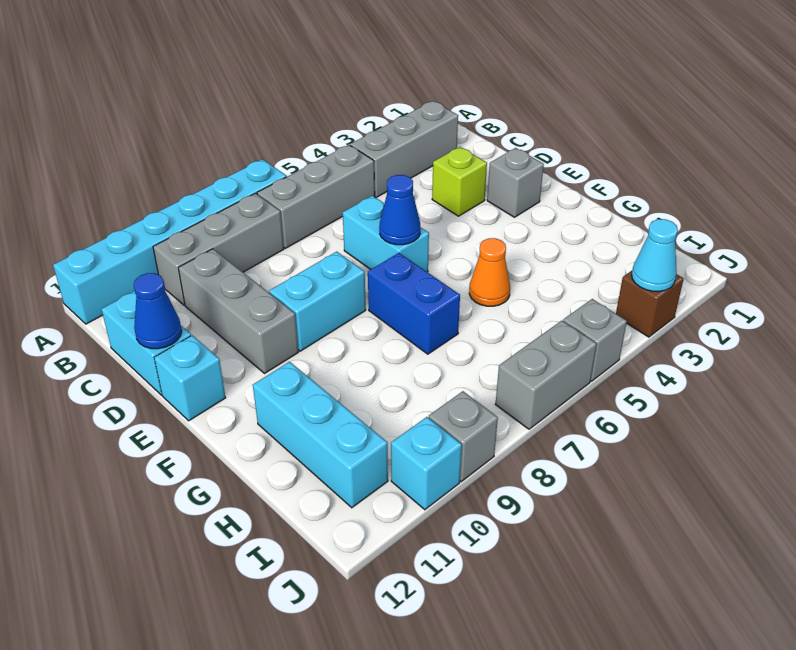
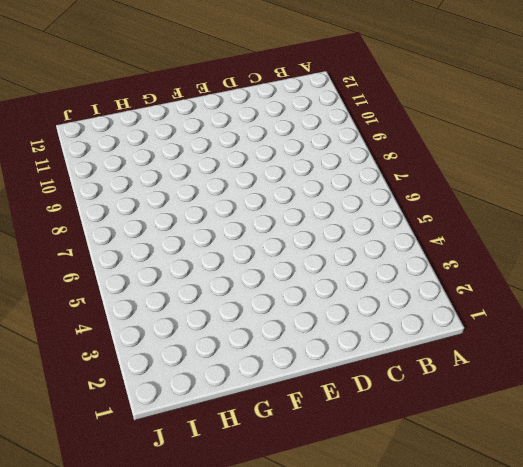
none -> cyan brick A7:A12 level 1
none -> grey brick B2:B4 level 1
none -> grey brick B5:B7 level 1

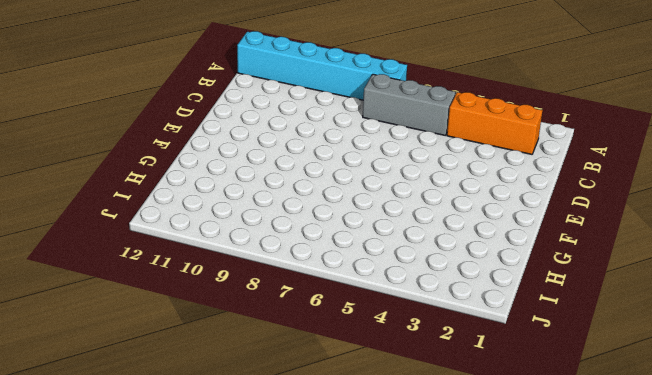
orange brick B2:B4 level 1 -> grey brick B2:B4 level 1
none -> grey brick B8:B10 level 1
none -> grey brick C10:E10 level 1
none -> cyan brick C12:D12 level 1

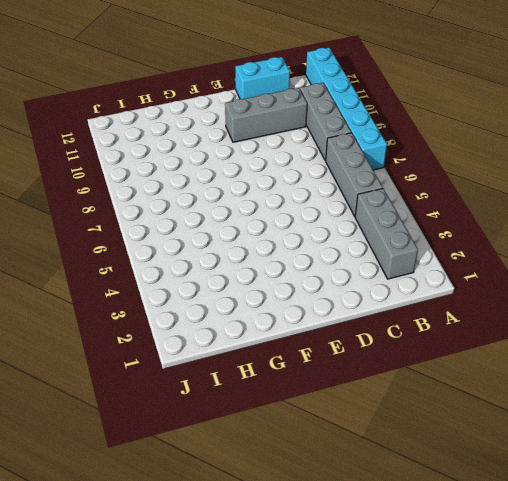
none -> lime brick D3 level 1
none -> cyan brick D6:E6 level 1
none -> grey brick E2 level 1

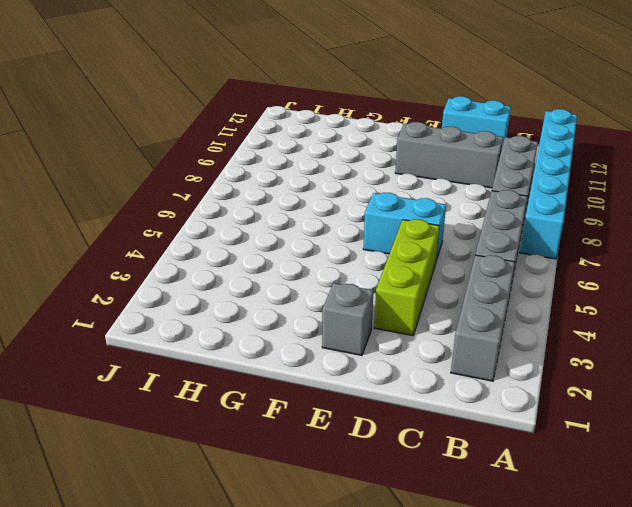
lime brick D3:D5 level 1 -> lime brick D3 level 1
none -> cyan brick E8:E9 level 1
none -> cyan brick E12 level 1
none -> blue brick F7:G7 level 1

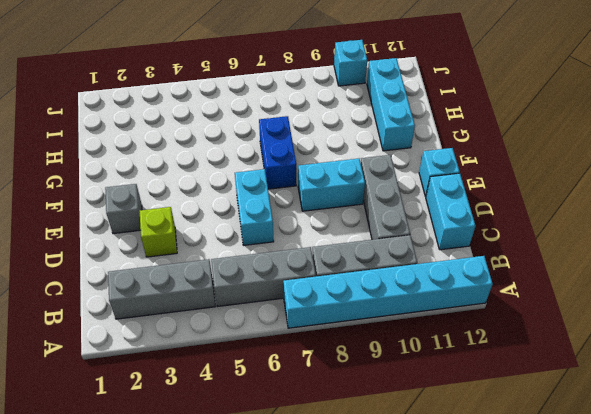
none -> orange cone G5 level 1
none -> brown brick J3 level 1
none -> grey brick J5 level 1

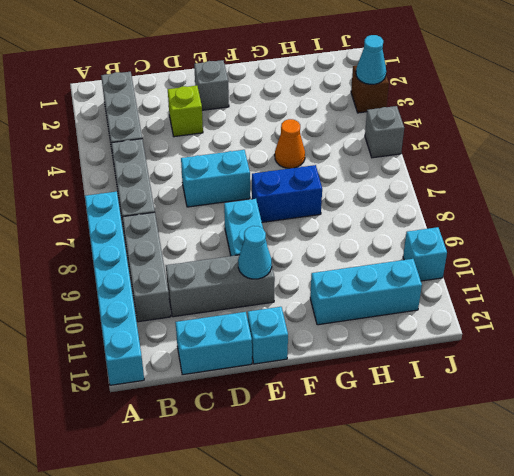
cyan cone E10 level 2 -> none
none -> grey brick J6:J7 level 1
none -> grey brick J9 level 1
none -> blue cone D12 level 2

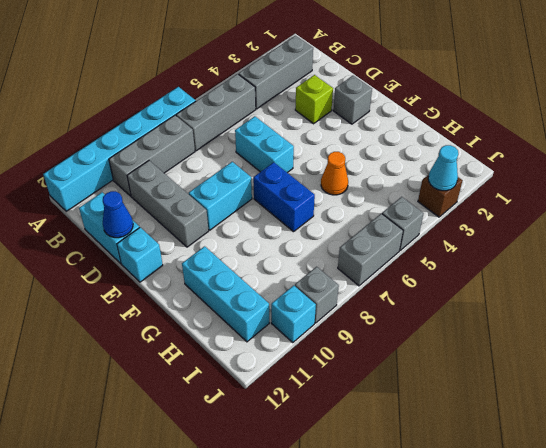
none -> blue cone E6 level 2

